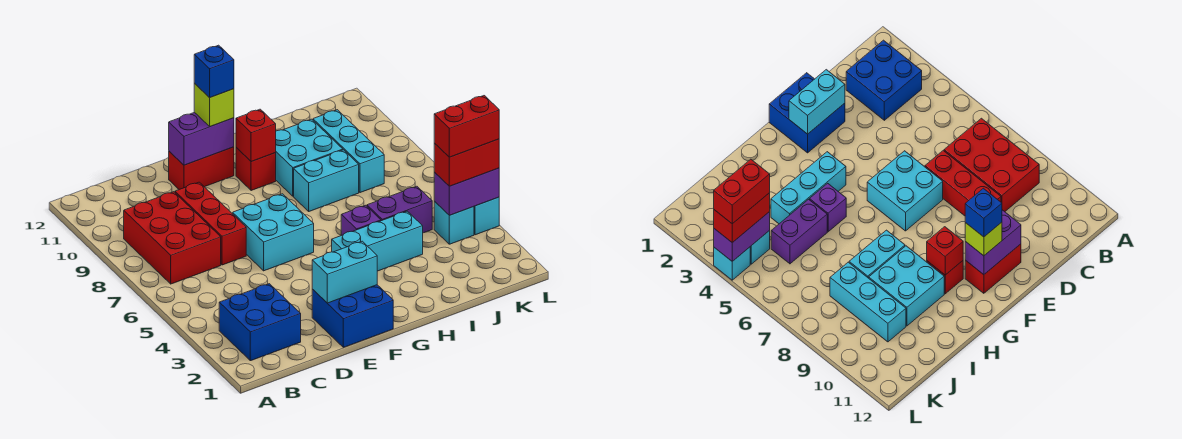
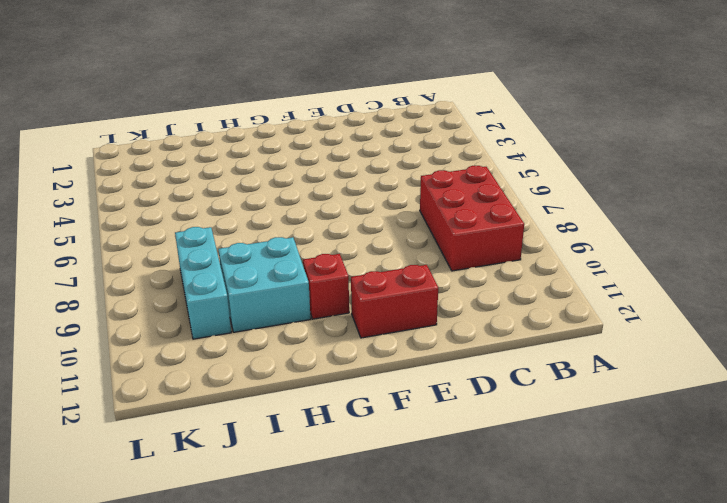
none -> blue brick B2:C3 level 1
none -> red brick D7:D9 level 1
none -> blue brick E1:F2 level 1

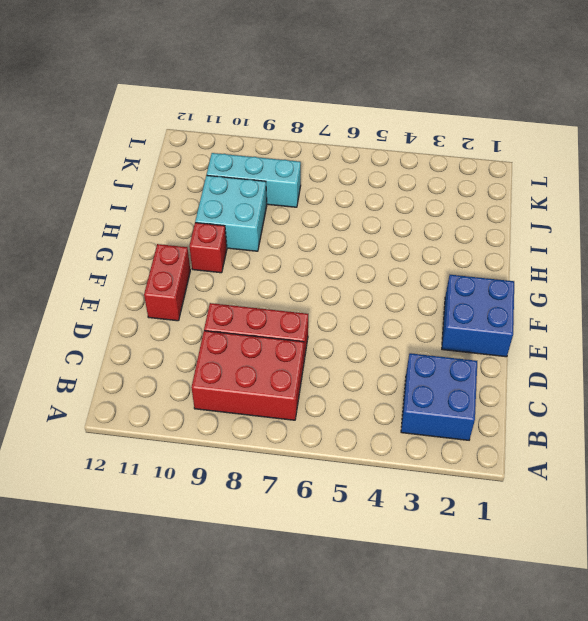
none -> cyan brick E6:F7 level 1
none -> cyan brick G4:I4 level 1
none -> purple brick H5 level 1

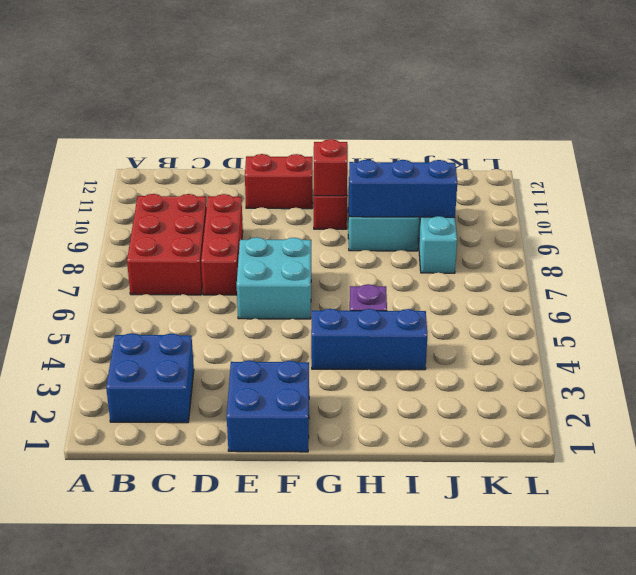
blue brick G4:I4 level 1 -> cyan brick G4:I4 level 1
blue brick H9:J9 level 2 -> none
none -> cyan brick H8:I8 level 1
none -> purple brick I5:J5 level 1
none -> cyan brick K4 level 1

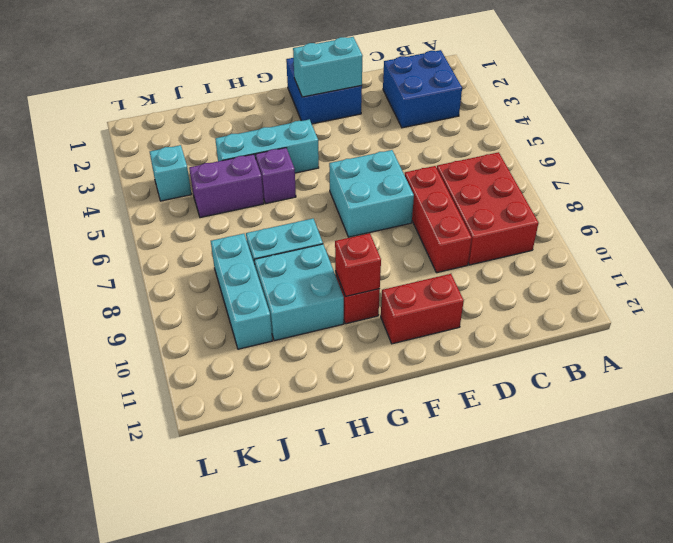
none -> cyan brick L4 level 1
none -> purple brick E11:F11 level 2
none -> purple brick K4:L4 level 2

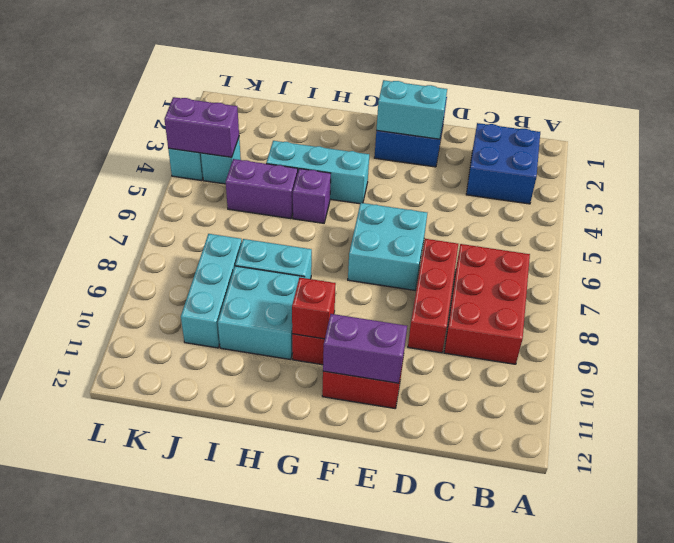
none -> lime brick F11 level 3
none -> red brick K4:L4 level 3
none -> blue brick F11 level 4

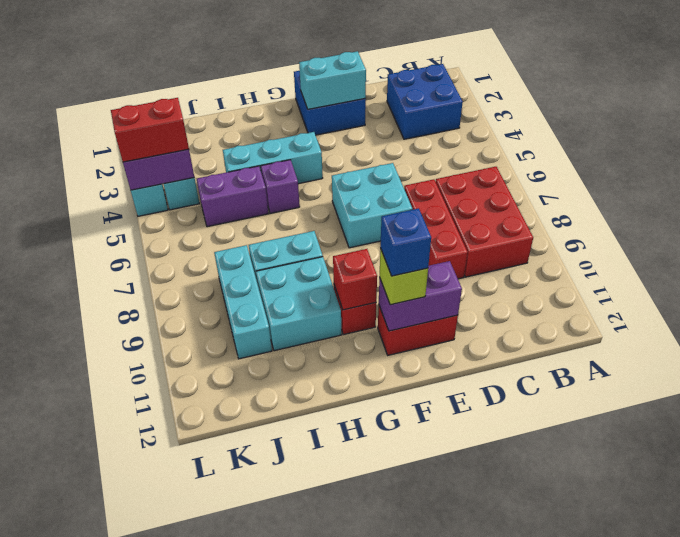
none -> red brick K4:L4 level 4

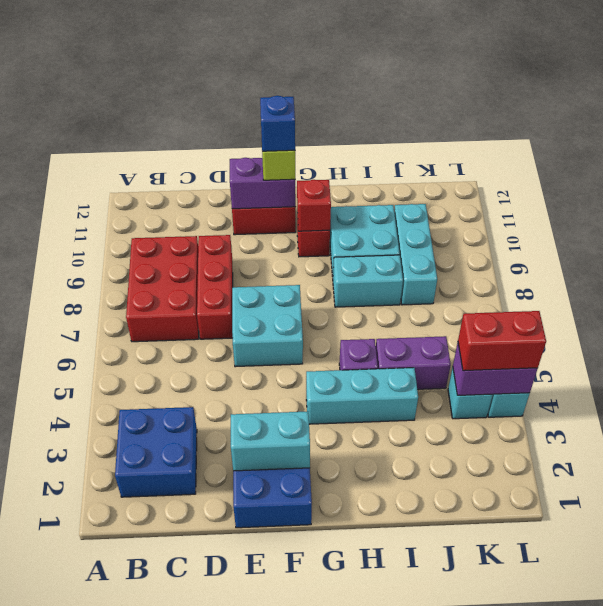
none -> red brick K4:L4 level 4

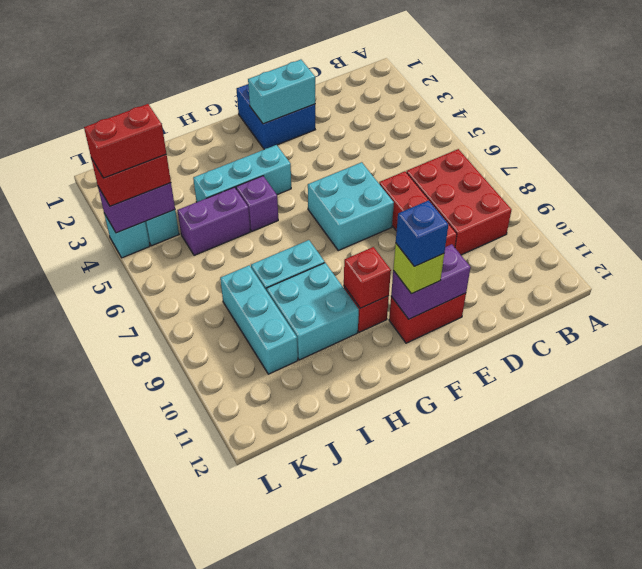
none -> blue brick B2:C3 level 1

